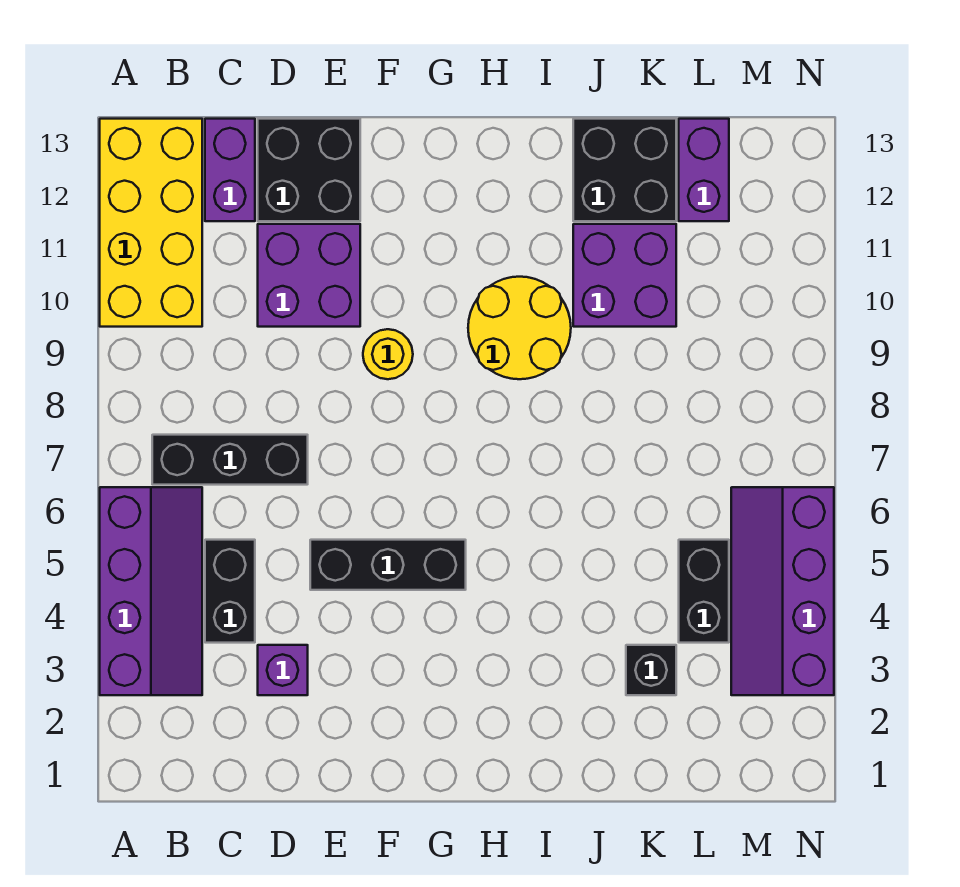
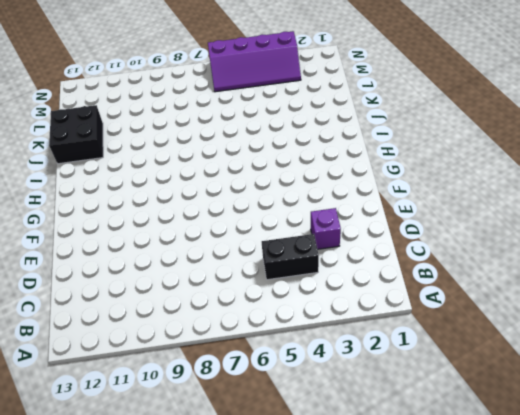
none -> purple slope A3:B6 level 1 top A
none -> yellow brick A10:B13 level 1
none -> black brick B7:D7 level 1

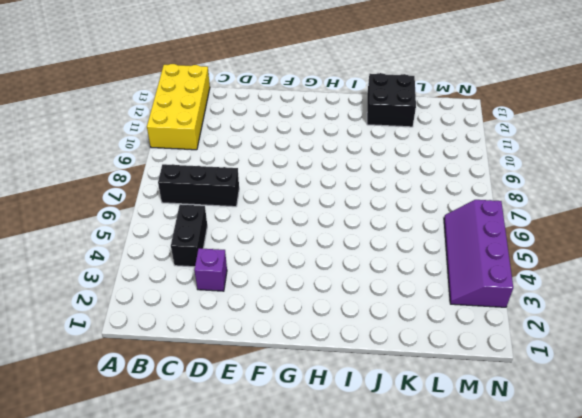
none -> purple slope A3:B6 level 1 top A
none -> purple brick C12:C13 level 1
none -> purple brick D10:E11 level 1

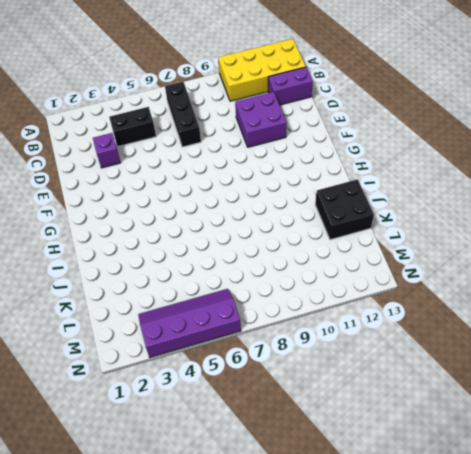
none -> purple slope A3:B6 level 1 top A
none -> black brick D12:E13 level 1
none -> black brick E5:G5 level 1

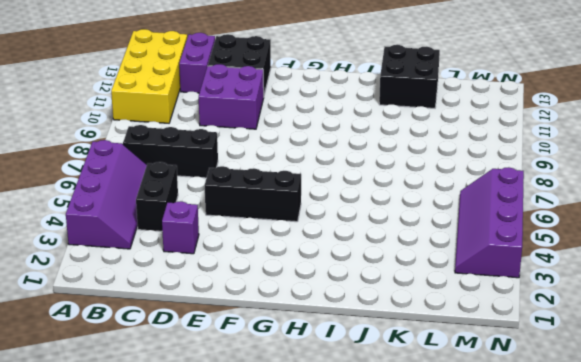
none -> yellow round brick F9 level 1
none -> yellow round brick H9:I10 level 1
none -> purple brick J10:K11 level 1

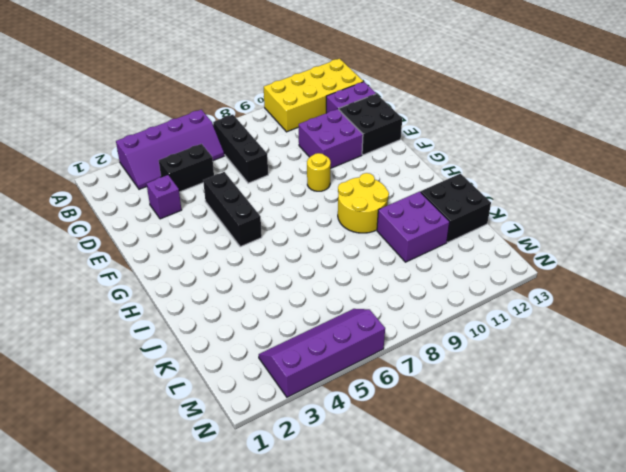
none -> black brick K3 level 1
none -> black brick L4:L5 level 1
none -> purple brick L12:L13 level 1

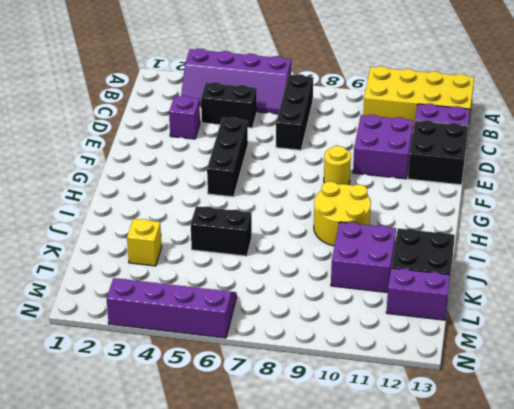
black brick J5:J6 level 1 -> black brick L4:L5 level 1
yellow brick K3 level 1 -> black brick K3 level 1

